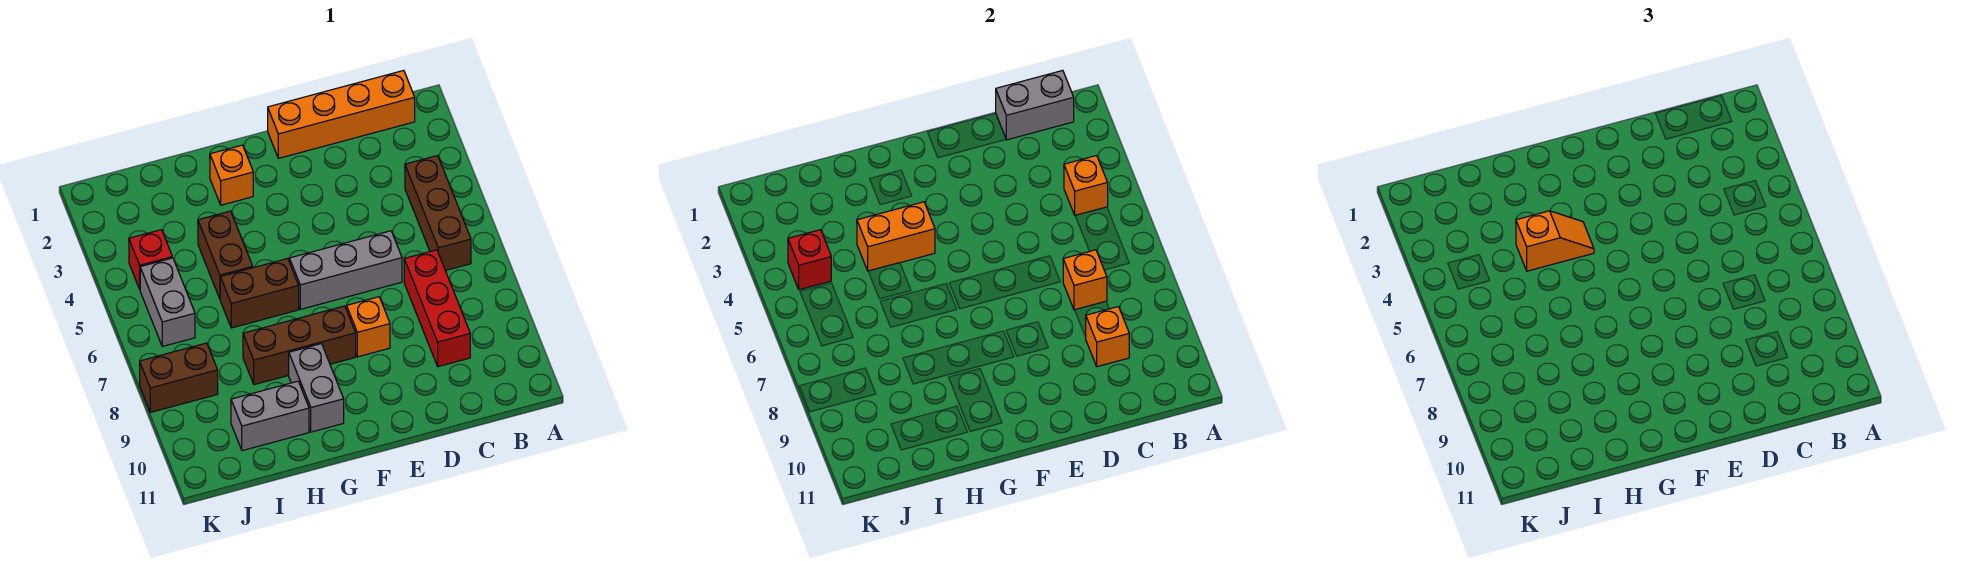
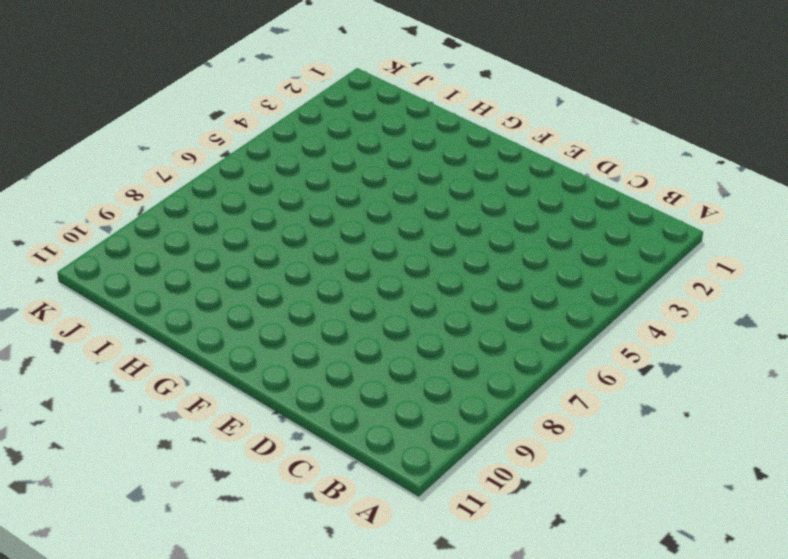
none -> orange brick B1:E1 level 1
none -> brown brick B4:B6 level 1
none -> red brick C7:C9 level 1

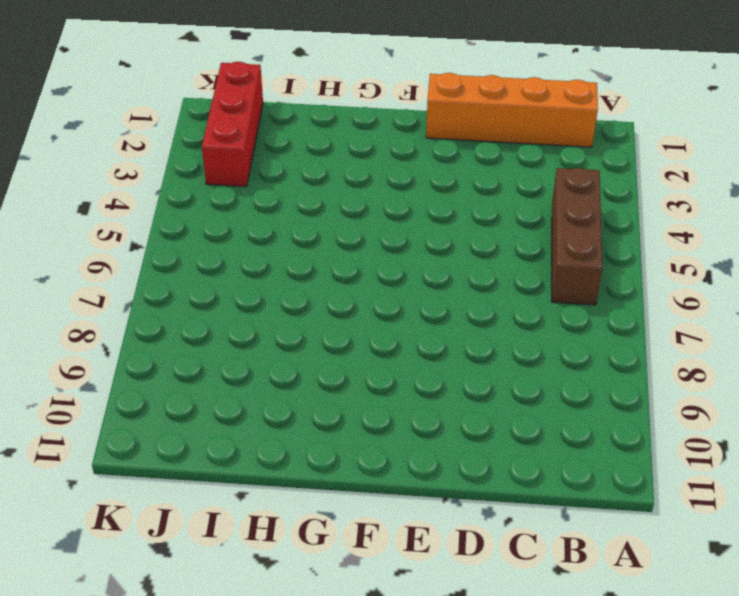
red brick J1:J3 level 1 -> red brick C7:C9 level 1
none -> grey brick D6:F6 level 1
none -> orange brick E8 level 1
none -> brown brick F8:H8 level 1

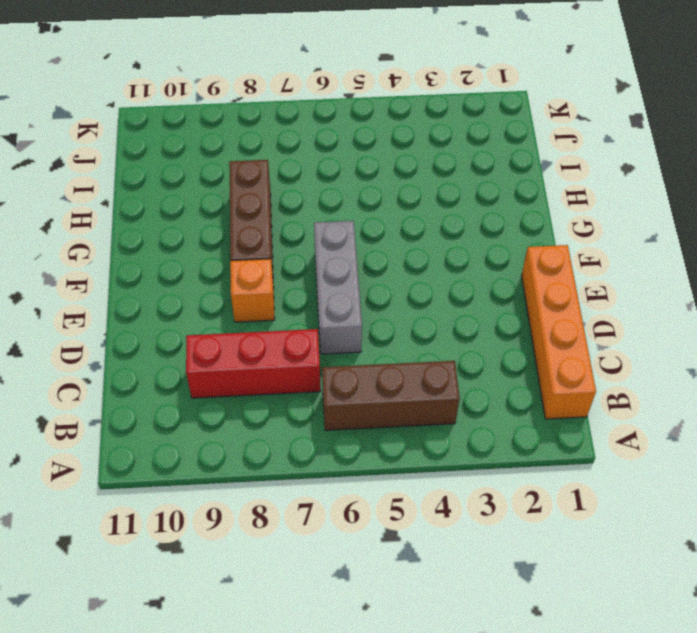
none -> orange brick G2 level 1
none -> brown brick G6:H6 level 1
none -> grey brick G9:G10 level 1

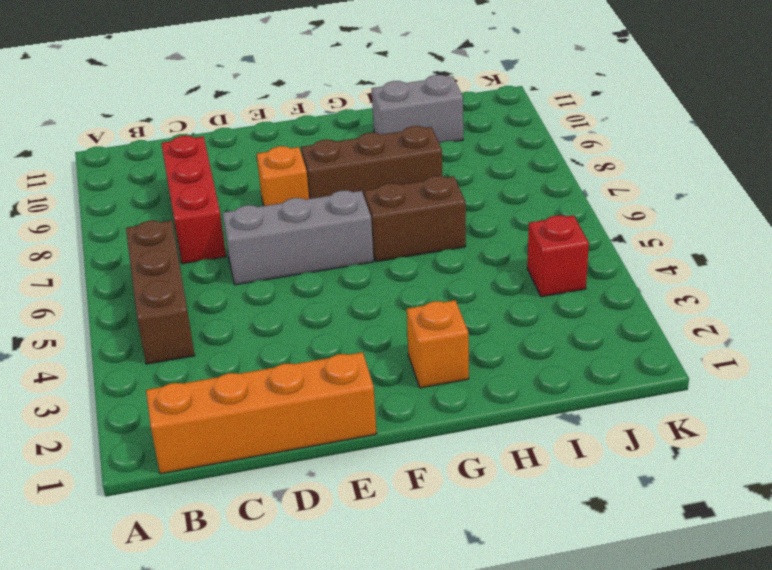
none -> grey brick G9:G10 level 1
none -> brown brick H4:H5 level 1
none -> grey brick J5:J6 level 1

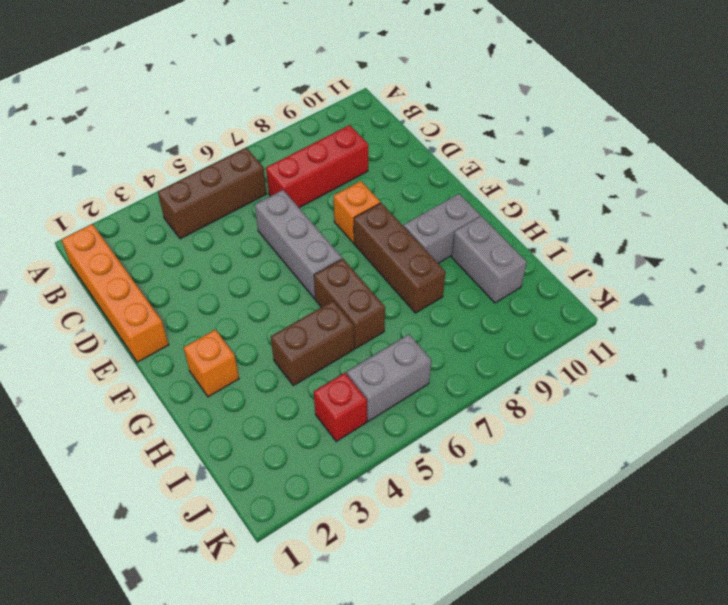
none -> brown brick J8:K8 level 1
none -> grey brick B1:C1 level 2
none -> orange brick B4 level 2

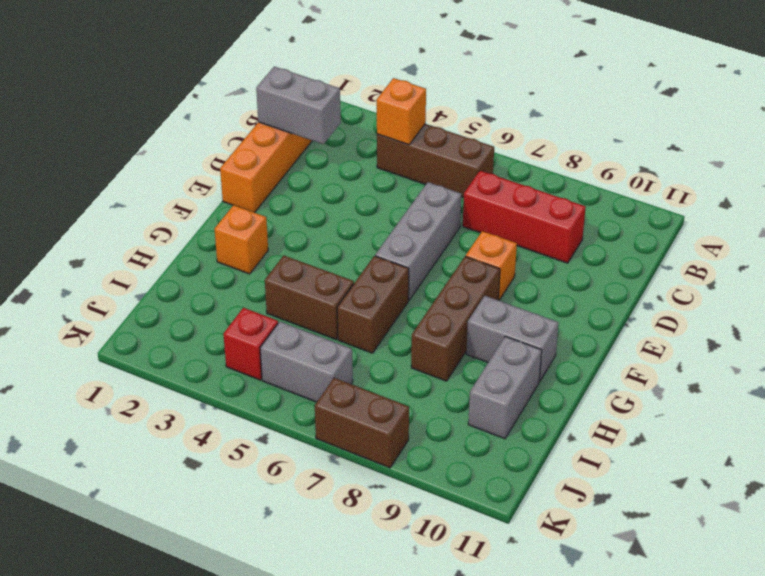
grey brick C1:C2 level 2 -> grey brick B1:C1 level 2
brown brick K7:K8 level 1 -> brown brick J8:K8 level 1
none -> orange brick C7 level 2
none -> orange brick C9 level 2
none -> orange brick G4:H4 level 2

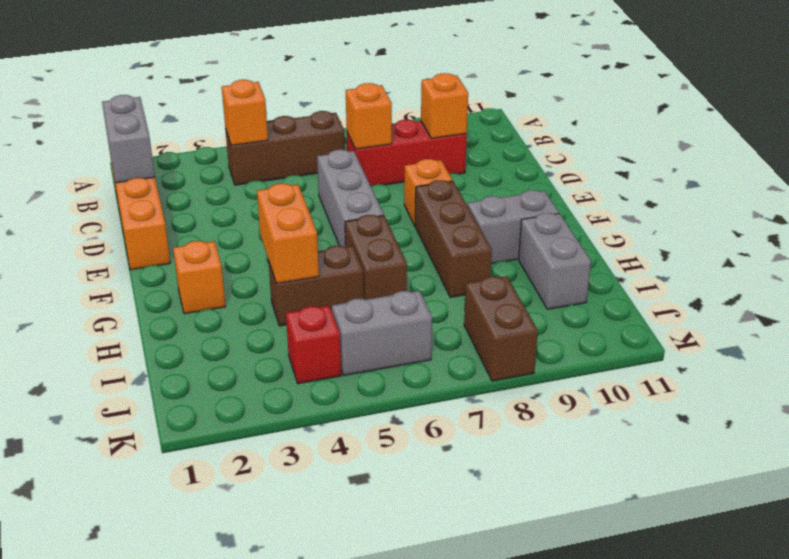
none -> red brick J4 level 2
none -> orange slope G4:H4 level 3 top H

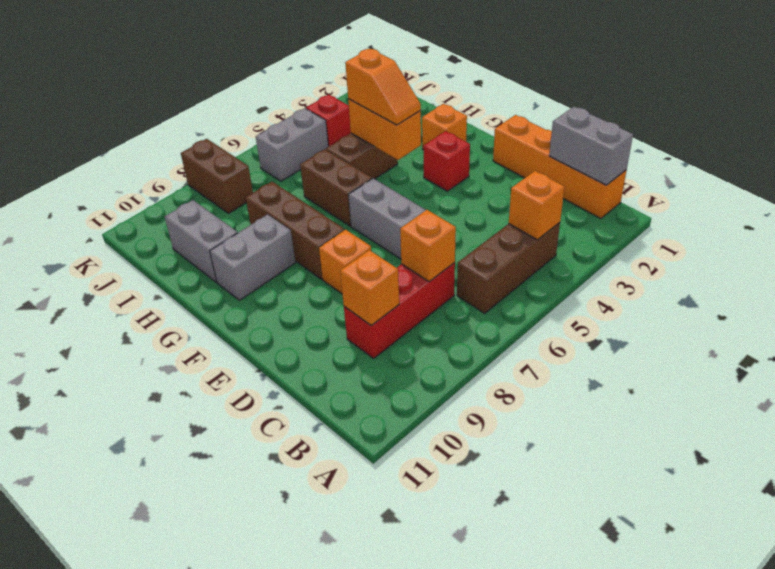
red brick F3 level 1 -> red brick J4 level 2

